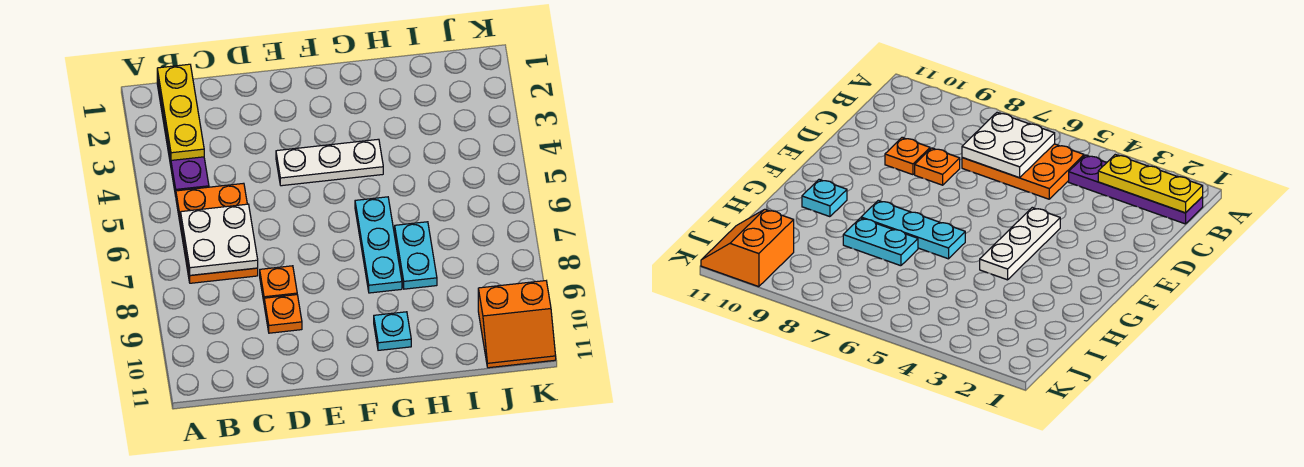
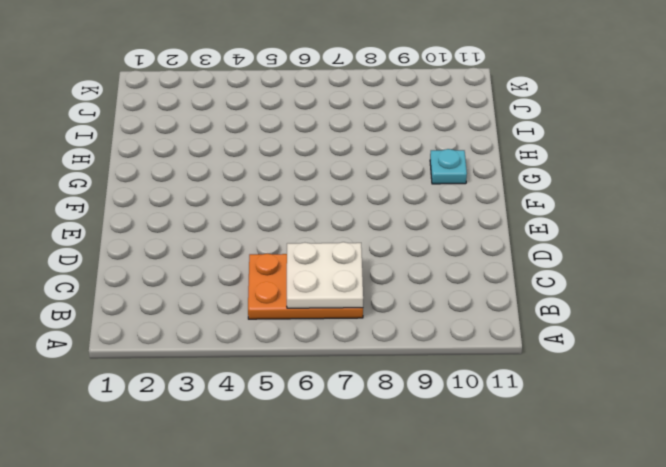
none -> purple plate B1:B4 level 1
none -> orange plate D8 level 1

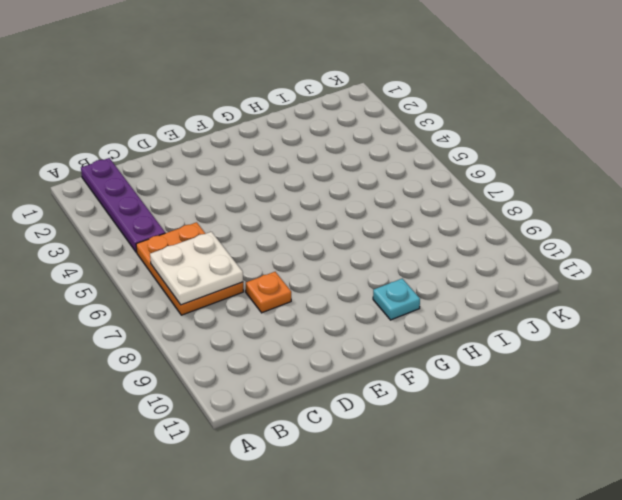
none -> orange plate D9 level 1
none -> white plate E4:G4 level 1

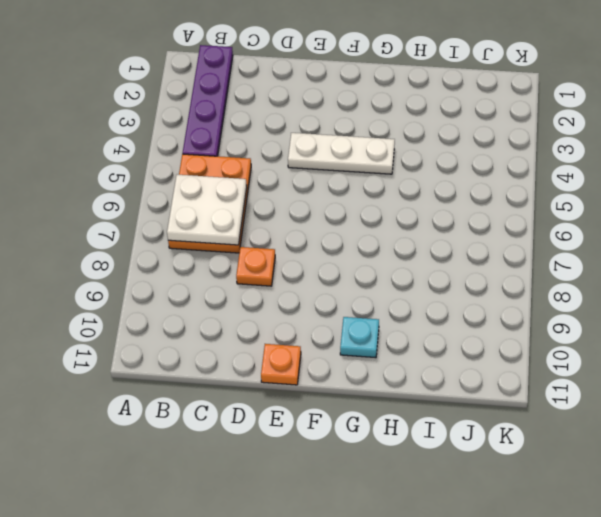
orange plate E11 level 1 -> orange plate D9 level 1
none -> cyan plate G6:G8 level 1
none -> cyan plate H7:H8 level 1

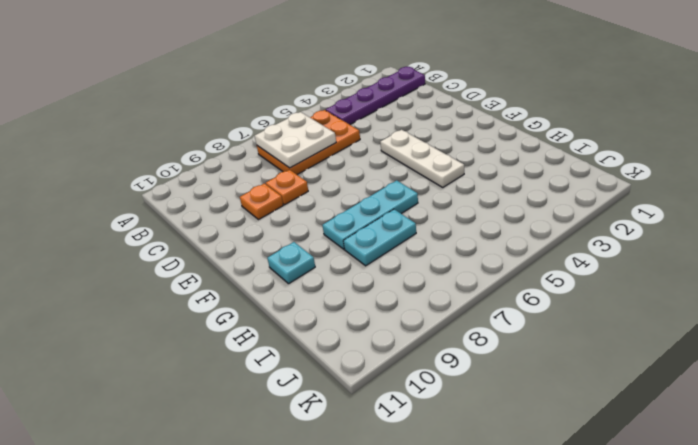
none -> orange slope J10:K11 level 1 top 10
none -> yellow plate B1:B3 level 2

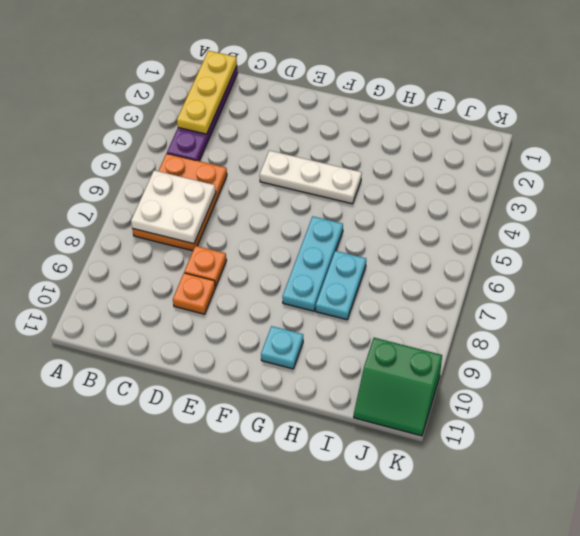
green slope J10:K11 level 1 top 10 -> orange slope J10:K11 level 1 top 10

